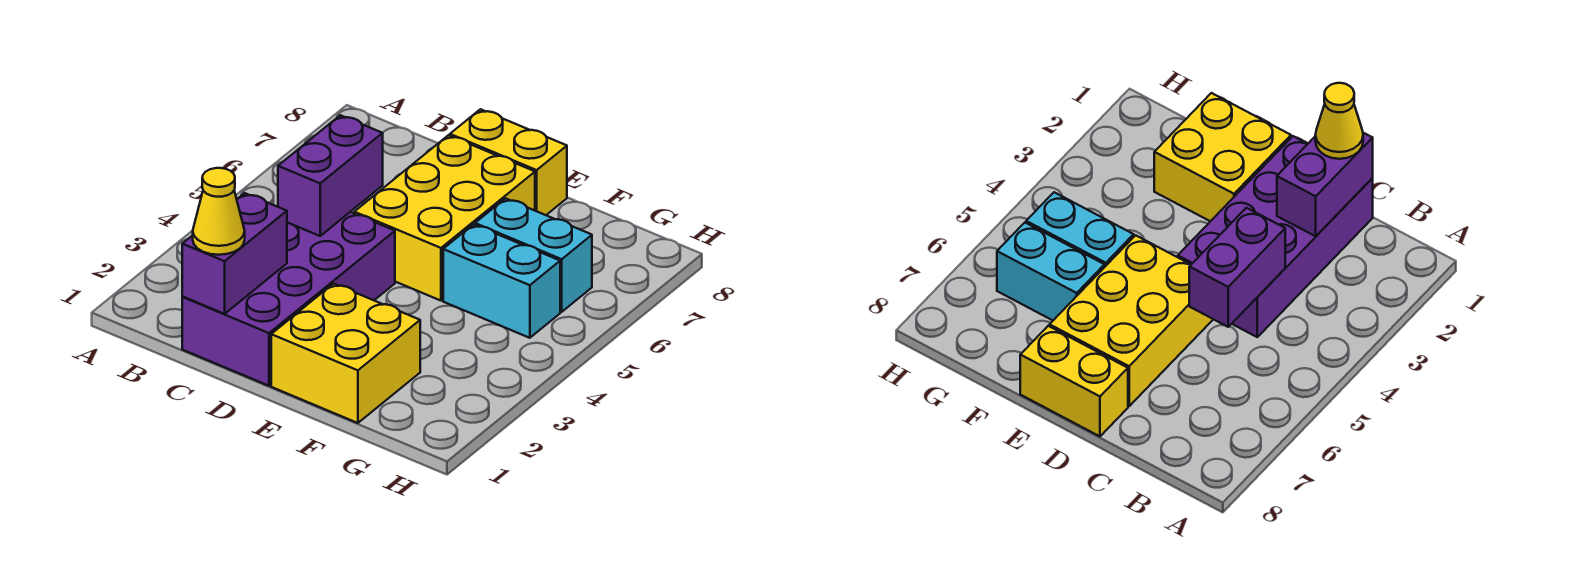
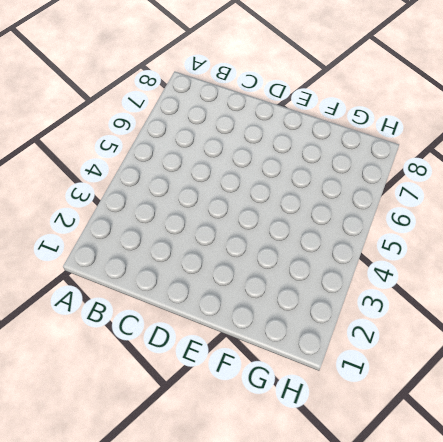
none -> purple brick C1:D4 level 1
none -> yellow brick D5:E7 level 1

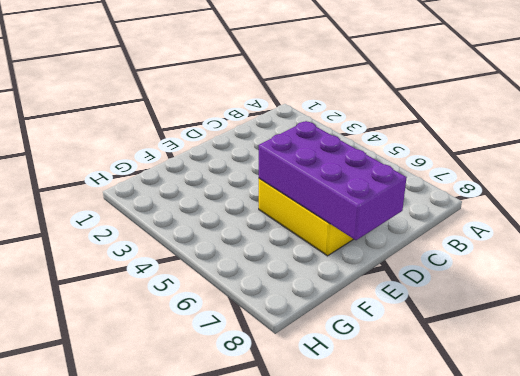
purple brick D5:E8 level 2 -> purple brick C1:D4 level 1
none -> yellow brick D8:E8 level 1
none -> yellow brick E1:F2 level 1

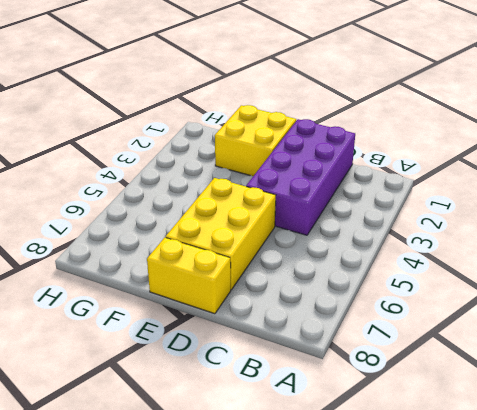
none -> cyan brick F5:G5 level 1
none -> cyan brick F6:G6 level 1

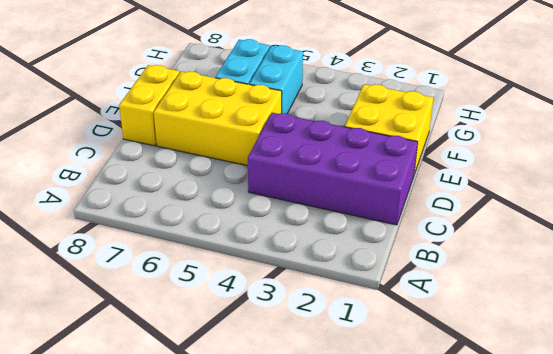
none -> purple brick C1:C2 level 2
none -> purple brick C4:C5 level 2

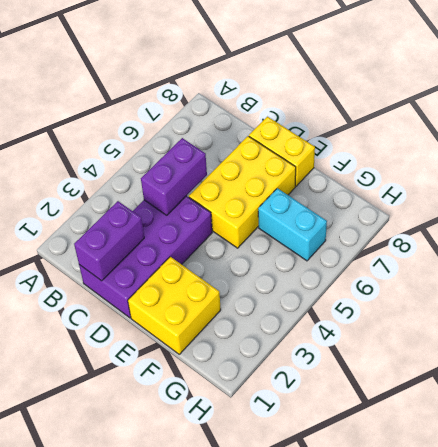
none -> cyan brick F5:G5 level 1
none -> yellow cone C1 level 3

